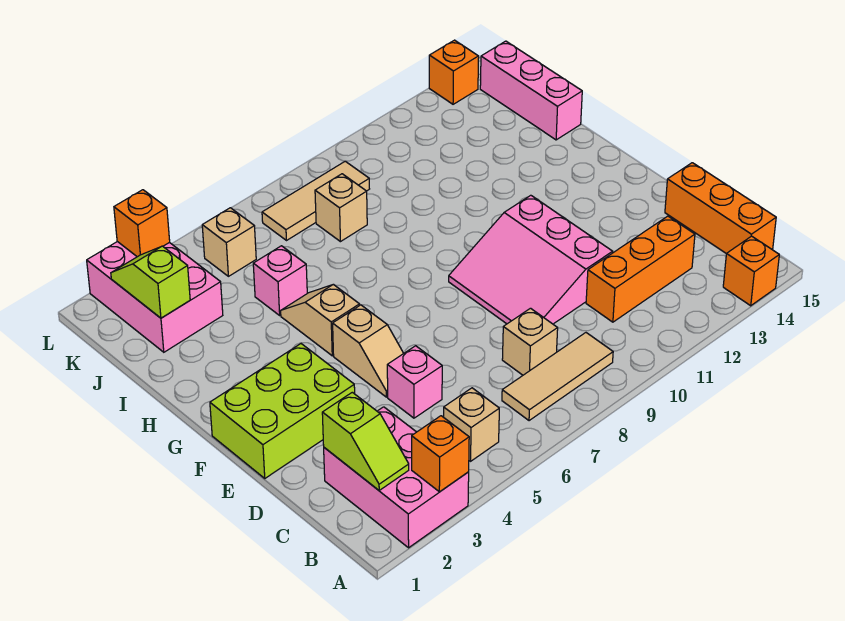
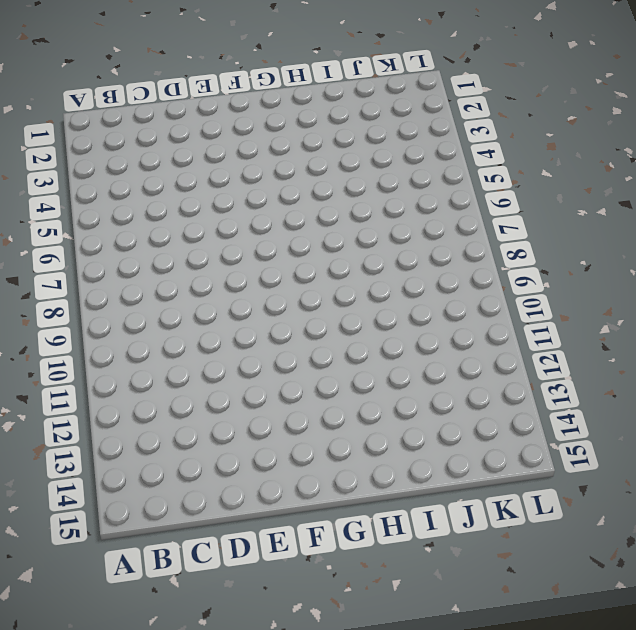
none -> pink brick A2:C3 level 1
none -> orange brick A14 level 1
none -> tan brick B5 level 1

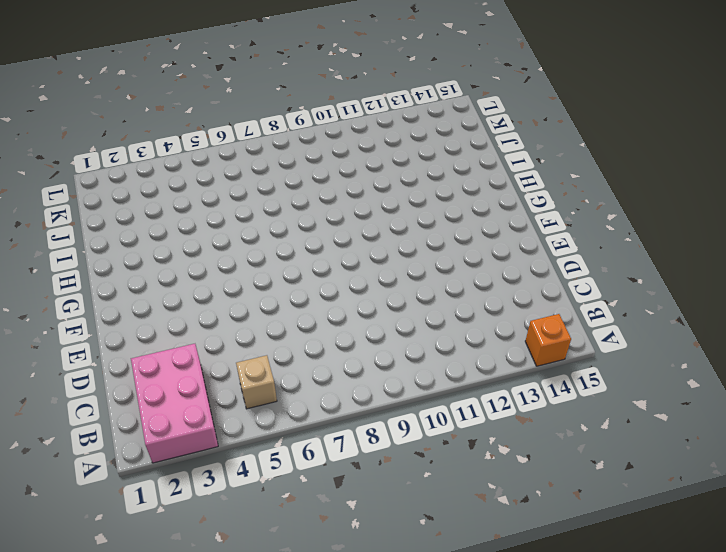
none -> tan tile B7:B9 level 1
none -> orange brick B15:D15 level 1
none -> tan brick C8 level 1

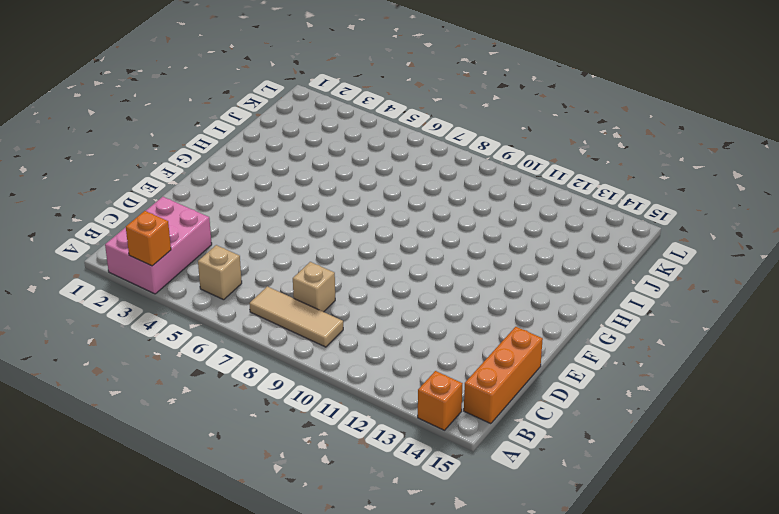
none -> orange brick C11:C13 level 1
none -> pink brick D5 level 1
none -> pink slope D9:F11 level 1 top 11

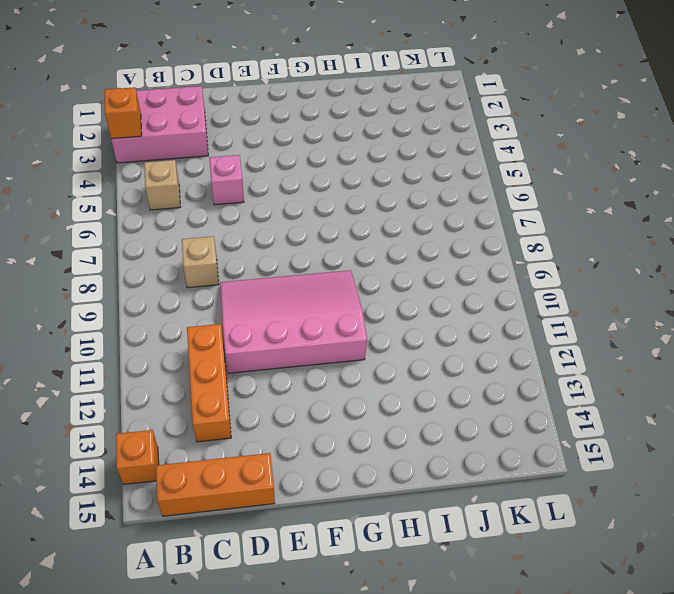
pink slope D9:G11 level 1 top 11 -> pink slope D9:F11 level 1 top 11
none -> tan tile B7:B9 level 1
none -> lime brick E1:F3 level 1
none -> tan slope E5:F5 level 1 top F

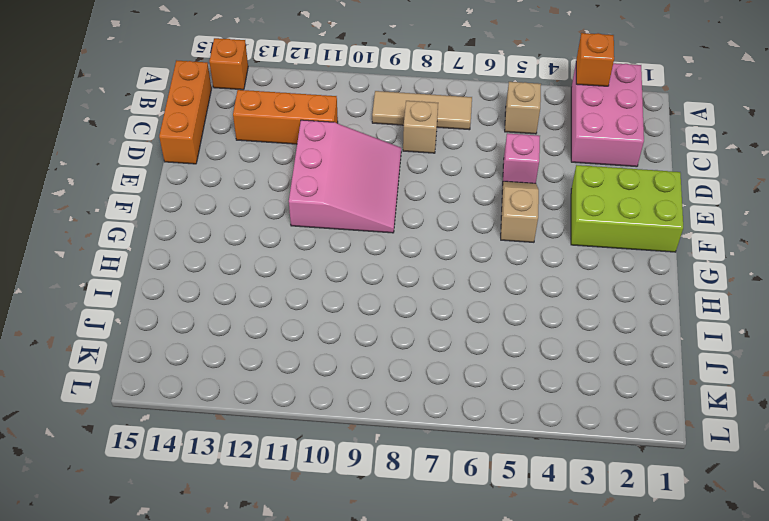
none -> tan slope G5:H5 level 1 top G
none -> pink brick I5 level 1
none -> pink brick I15:K15 level 1

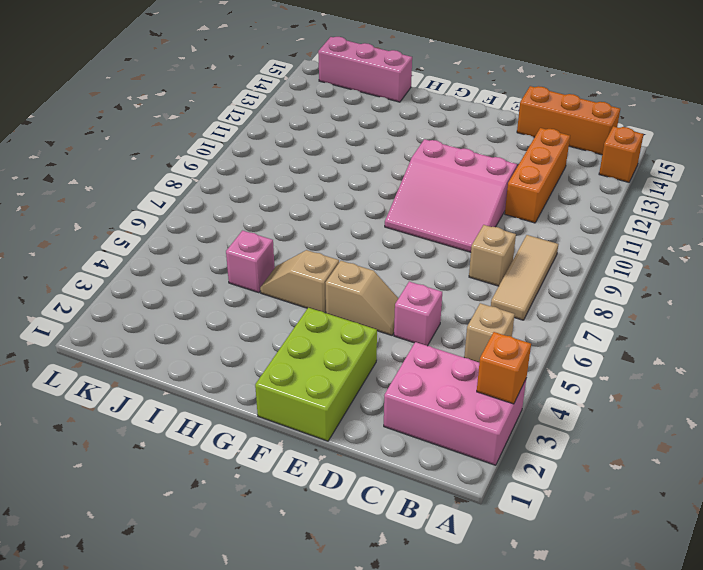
none -> pink brick J2:L3 level 1
none -> tan brick J8 level 1
none -> tan brick K5 level 1

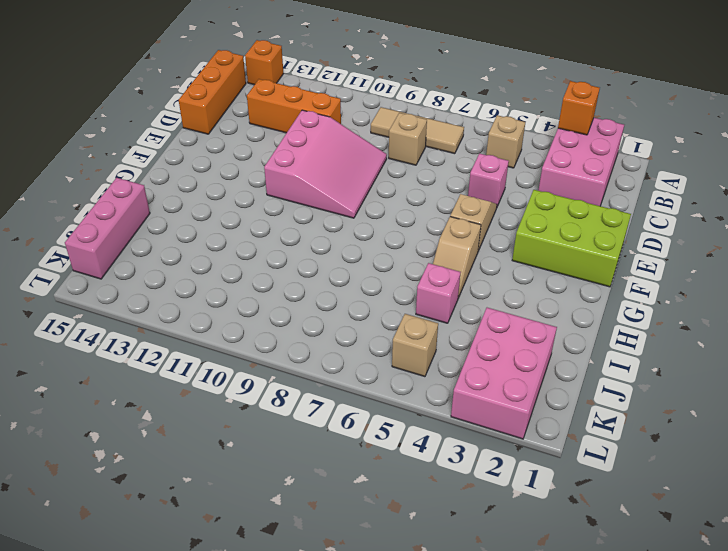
none -> tan brick J8 level 1
none -> tan tile K7:K9 level 1
none -> orange brick L14 level 1

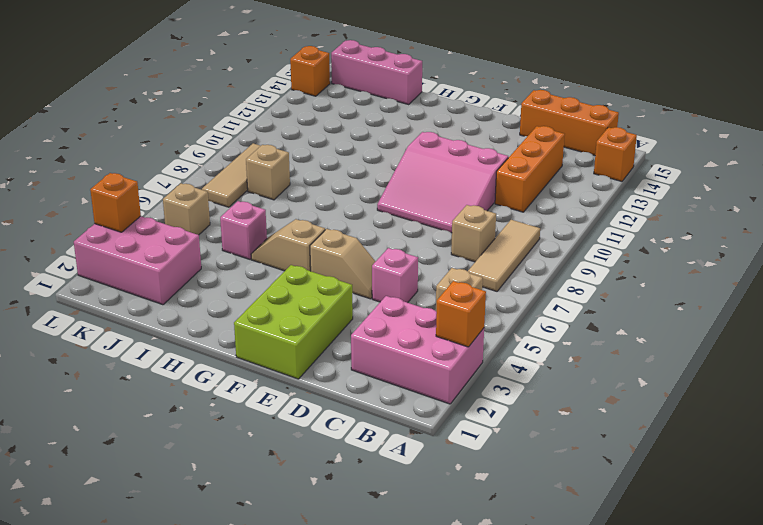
none -> lime slope B2:C2 level 2 top C
none -> lime slope J2:K2 level 2 top J

